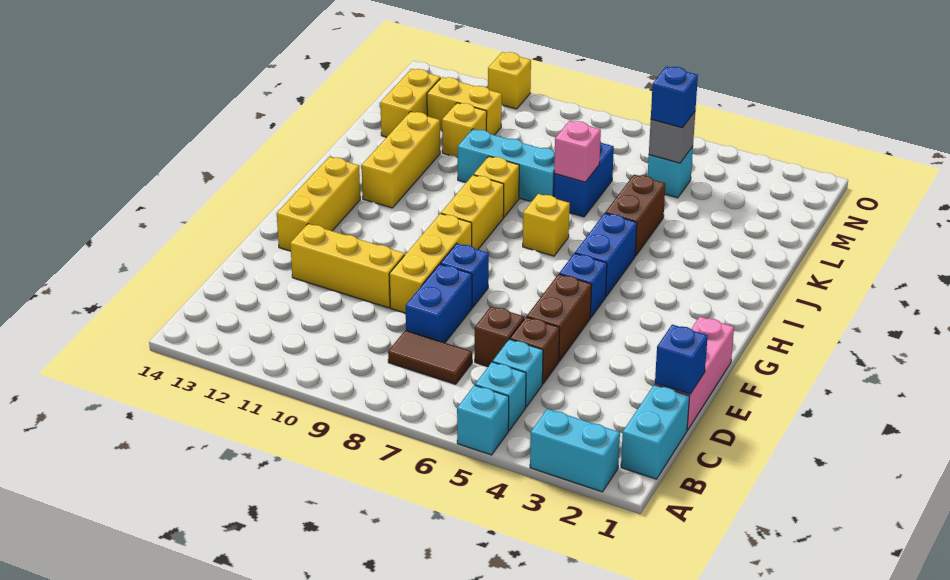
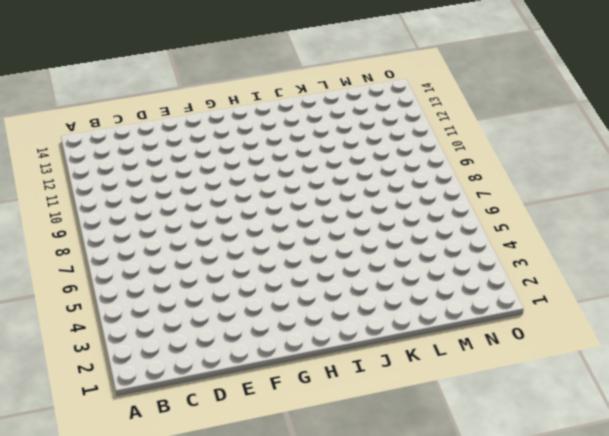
none -> cyan brick A2:A3 level 1
none -> cyan brick A5 level 1
none -> cyan brick B1:C1 level 1
none -> cyan brick B5 level 1

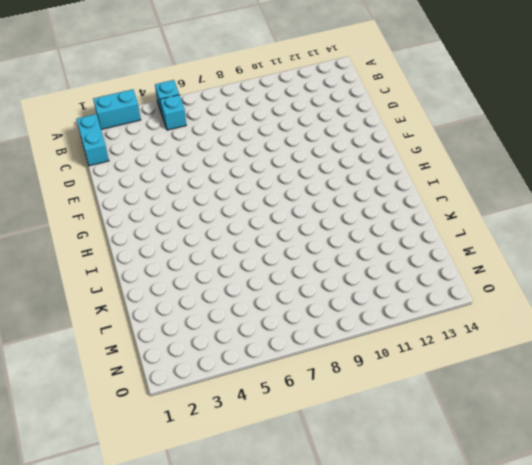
none -> cyan brick C5 level 1
none -> brown tile C7:C8 level 1
none -> pink brick D1:F1 level 1
none -> brown brick D5 level 1

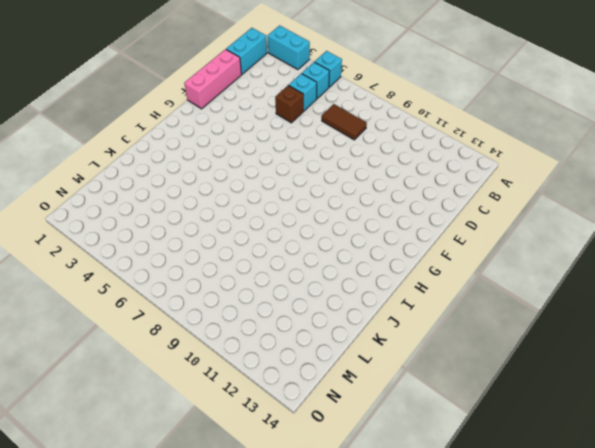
none -> brown brick D6 level 1
none -> blue brick D8:E8 level 1
none -> brown brick E5:F5 level 1
none -> yellow brick E9:G9 level 1

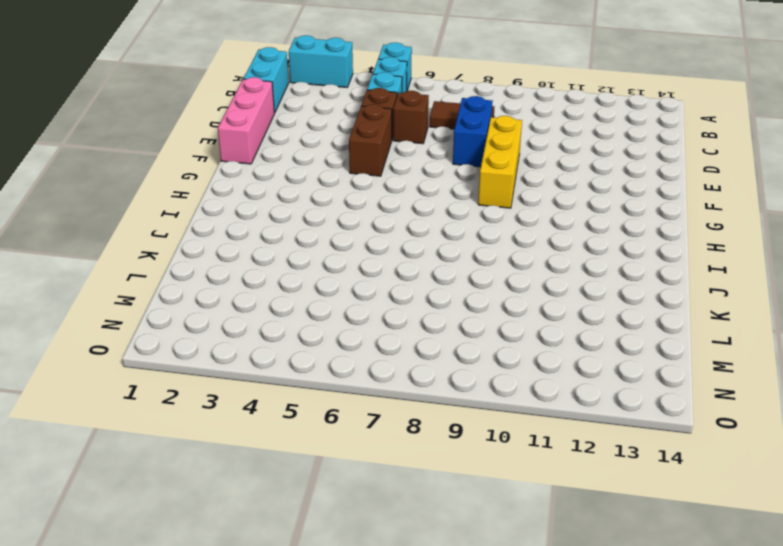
none -> yellow brick E10:E12 level 1
none -> blue brick F8 level 1
none -> yellow brick F13:H13 level 1
none -> blue brick G5 level 1

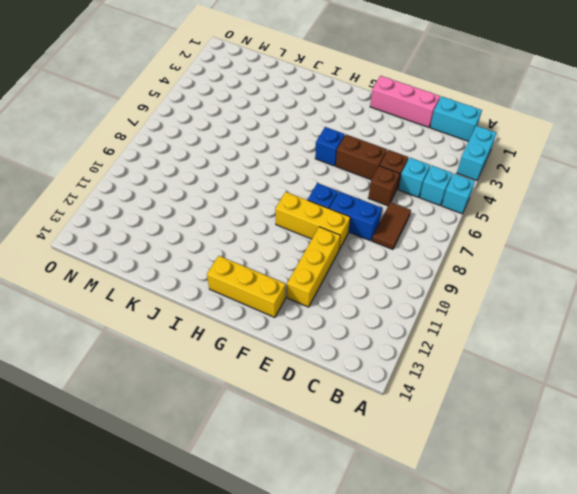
none -> blue brick H5:I5 level 1
none -> yellow brick H9:I9 level 1
none -> yellow brick I7 level 1
none -> yellow brick I12:K12 level 1

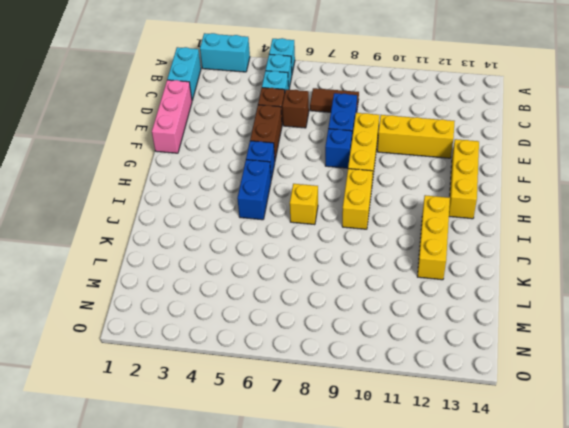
none -> brown brick J5:K5 level 1
none -> yellow brick J9 level 1
none -> blue brick K7:L7 level 1
none -> cyan brick K8:K10 level 1

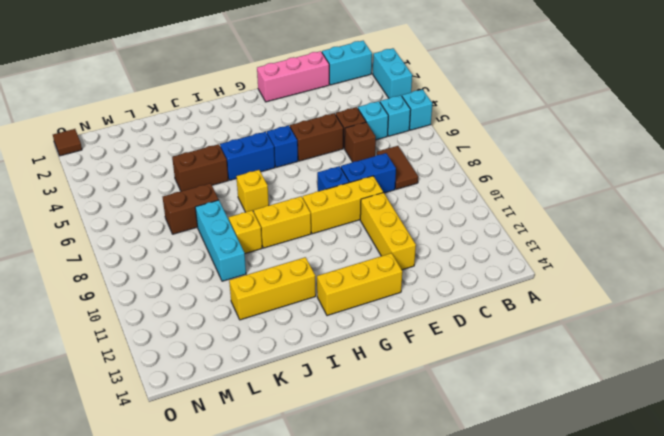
brown brick K7:L7 level 1 -> blue brick K7:L7 level 1
brown tile O1 level 1 -> none
none -> yellow brick L11 level 1
none -> yellow brick L13:M13 level 1
none -> cyan brick M5 level 1
none -> yellow brick M11:M12 level 1

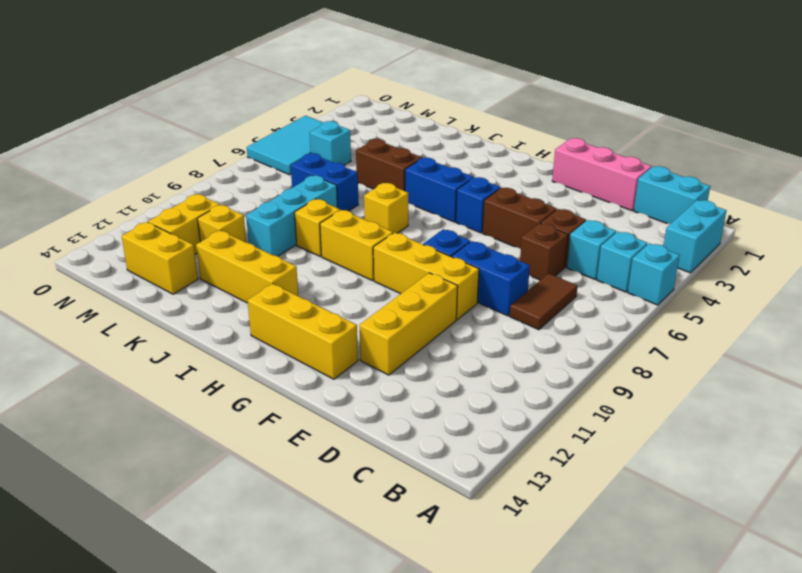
cyan tile N4:O6 level 1 -> none
none -> yellow brick O11 level 1
none -> blue brick D1 level 2
none -> pink brick K7 level 2
none -> grey brick M5 level 2

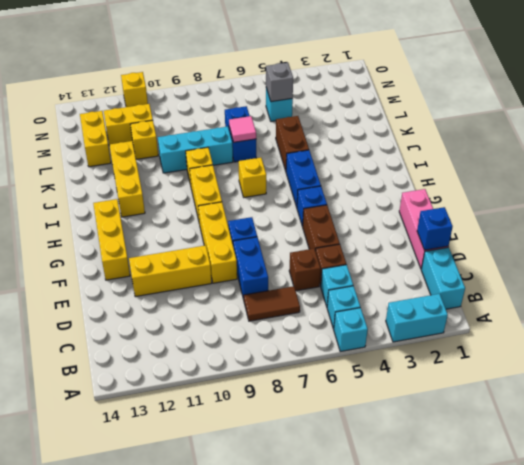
pink tile K7 level 2 -> pink brick K7 level 2
none -> blue brick M5 level 3

